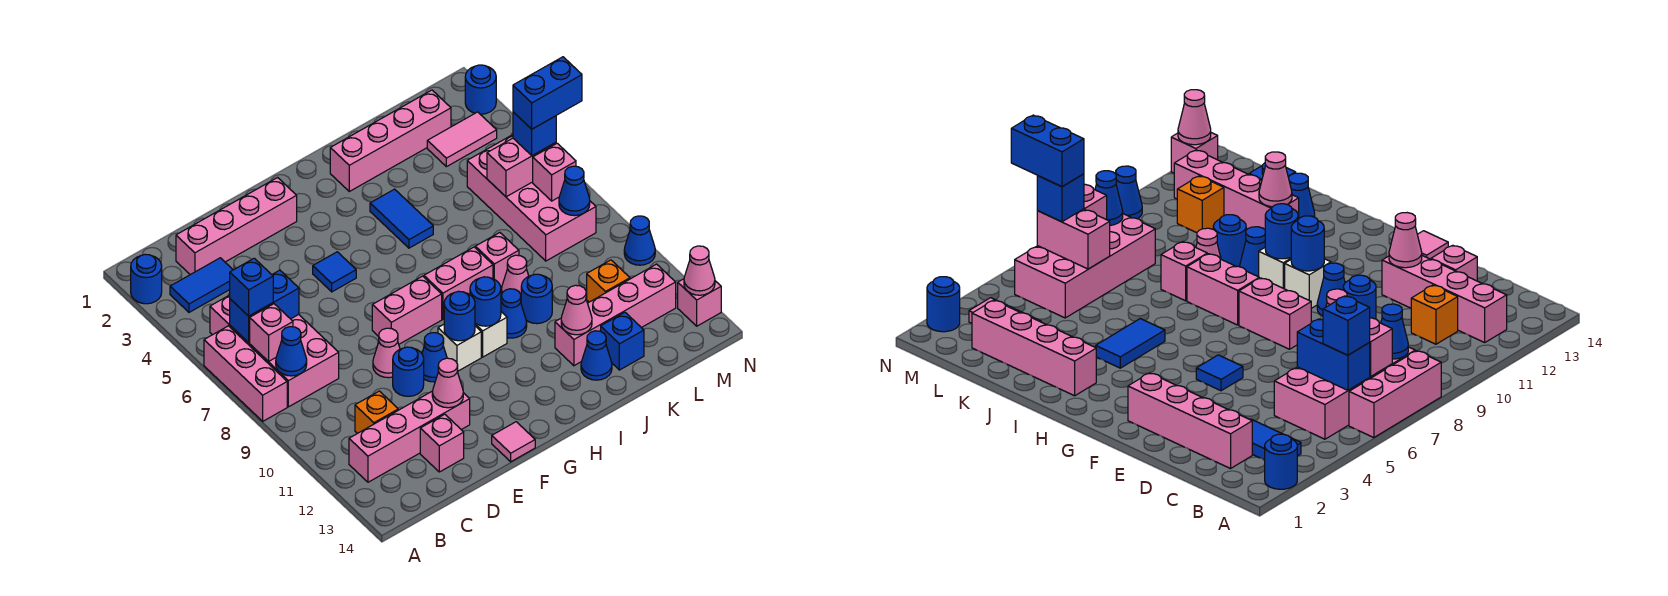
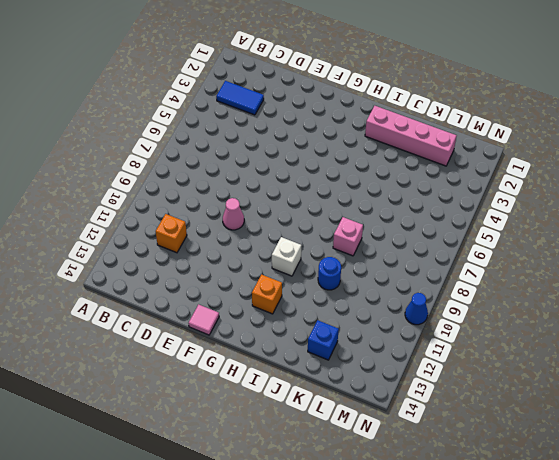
orange brick H12 level 1 -> orange brick L11 level 1
none -> blue round brick A2 level 1
none -> pink brick A6:A8 level 1
none -> pink brick B5:C8 level 1
none -> pink brick B12:E12 level 1

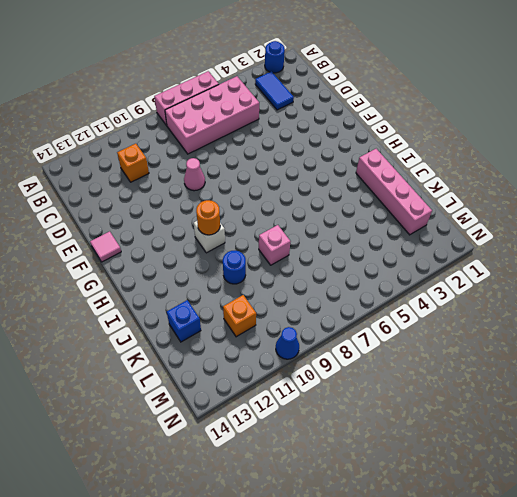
orange round brick H10 level 2 -> blue round brick H10 level 2
none -> pink brick B12:E12 level 1
none -> pink brick C2:F2 level 1
none -> pink brick D13 level 1
none -> blue round brick E10 level 1

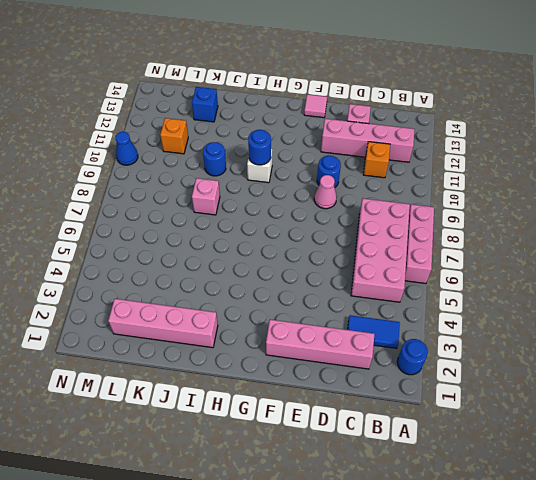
none -> blue tile F5 level 1
none -> pink brick F8:G8 level 1
none -> blue cone F10 level 1
none -> white brick G10 level 1

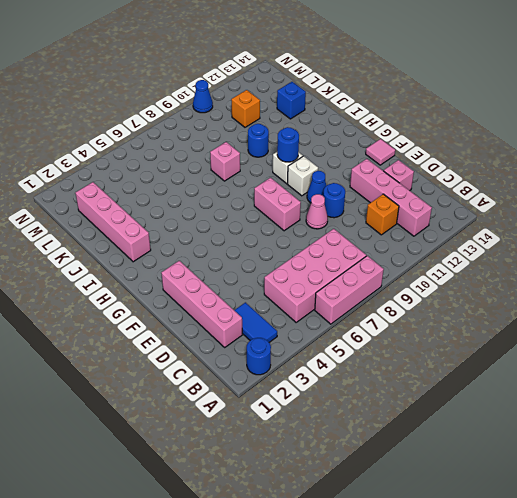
none -> blue tile F5 level 1
none -> pink brick H8:I8 level 1
none -> blue tile I4:I5 level 1
none -> blue cone I10 level 1

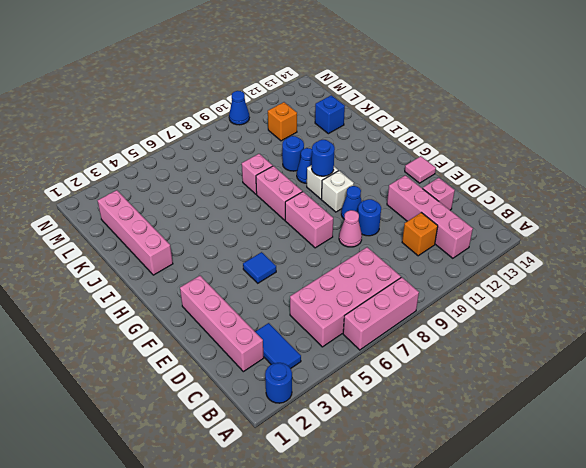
none -> blue tile I4:I5 level 1
none -> pink cone J9 level 1
none -> pink brick J12:M12 level 1
none -> blue cone J13 level 1

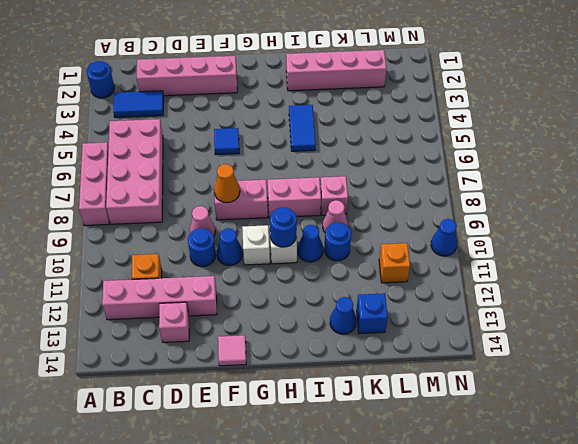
orange cone F8 level 2 -> none
none -> pink brick J12:M12 level 1
none -> pink tile L3:M3 level 1
none -> pink brick L5:M8 level 1
none -> blue round brick N2 level 1

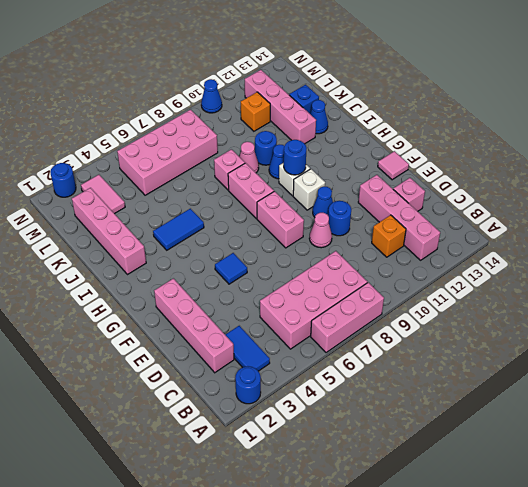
none -> pink brick N13 level 1
none -> blue brick B6:C6 level 2
none -> pink brick B7 level 2
none -> blue cone B8 level 2

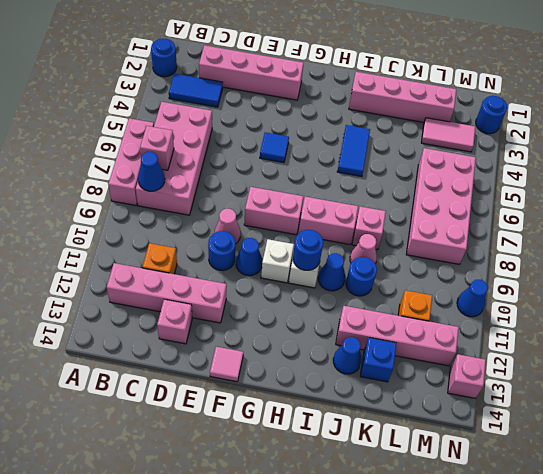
none -> blue brick B6:C6 level 2
none -> pink cone E12 level 2
none -> blue round brick G10 level 2
none -> pink cone J12 level 2

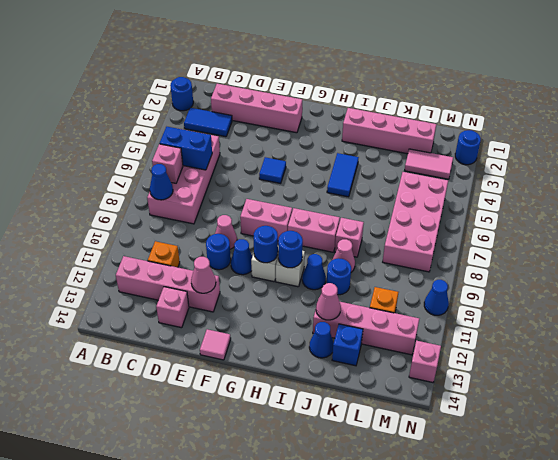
none -> pink brick A6:A8 level 1
none -> pink brick L6:M6 level 2
none -> pink brick M7 level 2
none -> blue cone M8 level 2

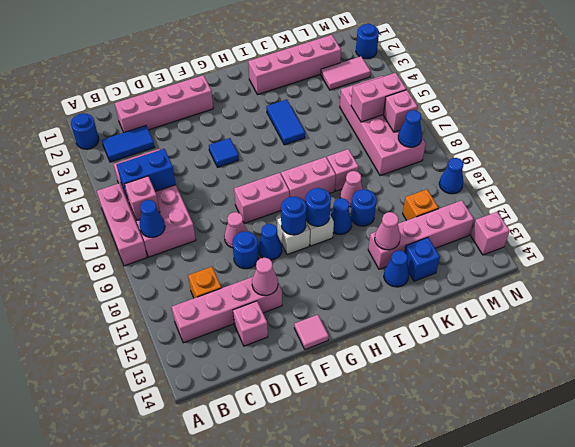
none -> pink cone N13 level 2
none -> blue brick B6 level 3
none -> blue brick M6 level 3
none -> blue brick M6:N6 level 4

